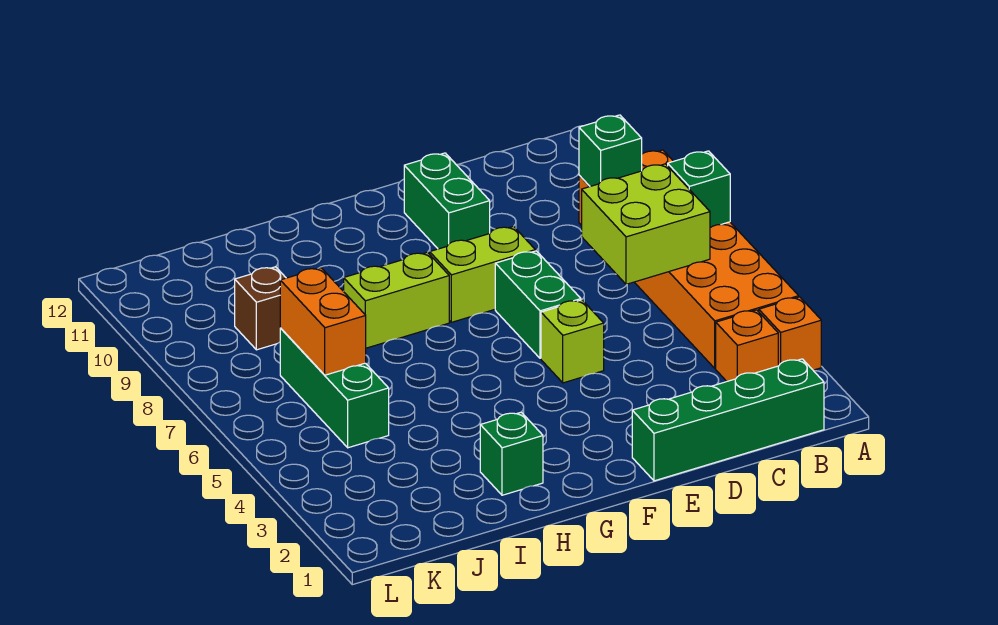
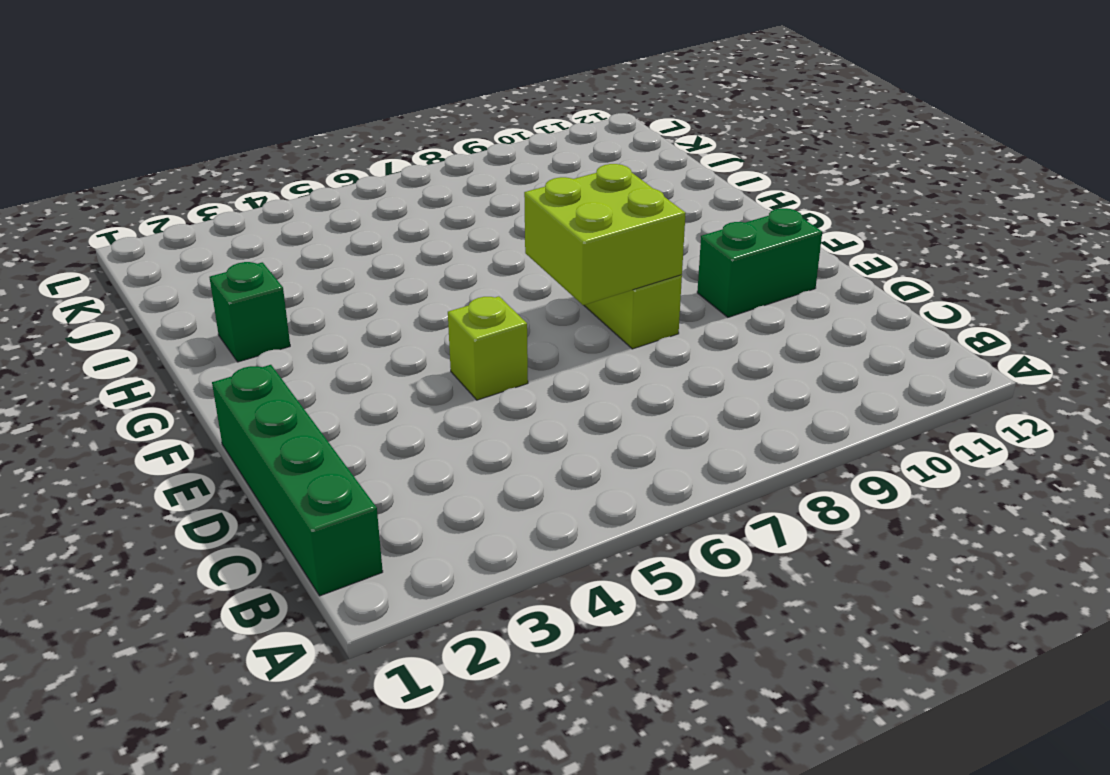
lime brick E7:F8 level 2 -> lime brick B6:C7 level 2
none -> orange brick A3 level 1
none -> orange brick A4:B9 level 1
none -> orange brick B3 level 1

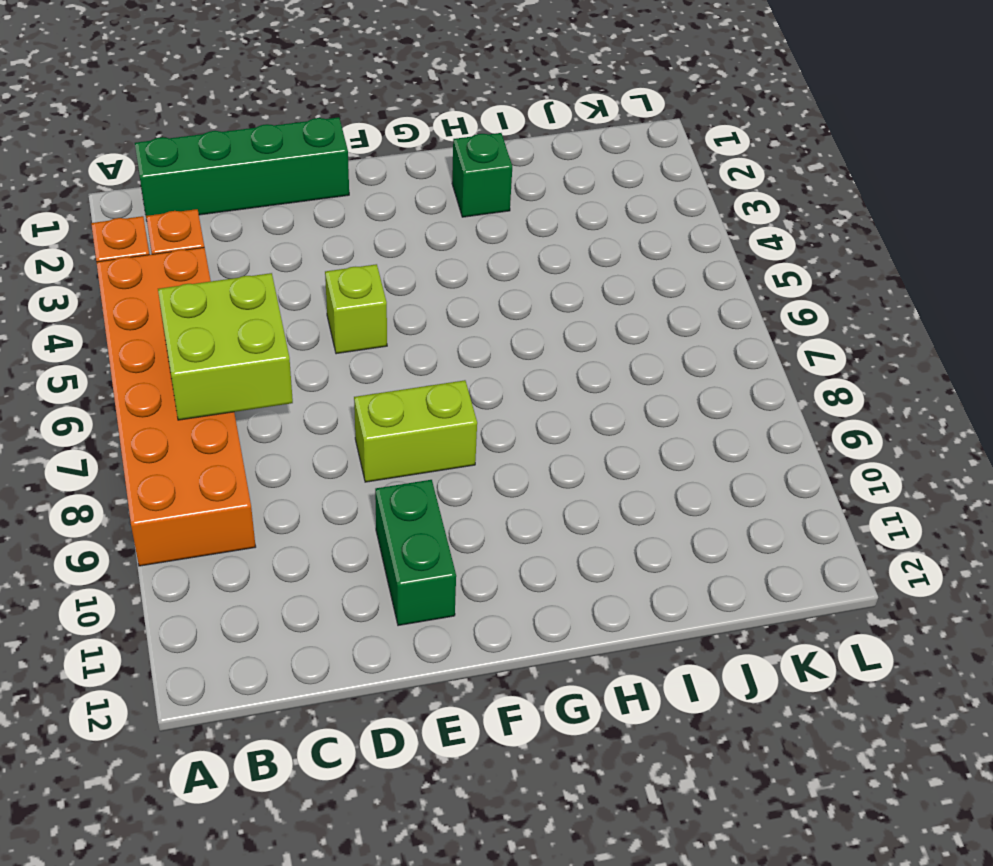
none -> green brick E6:E7 level 1
none -> lime brick G8:H8 level 1
none -> green brick J5:J7 level 1

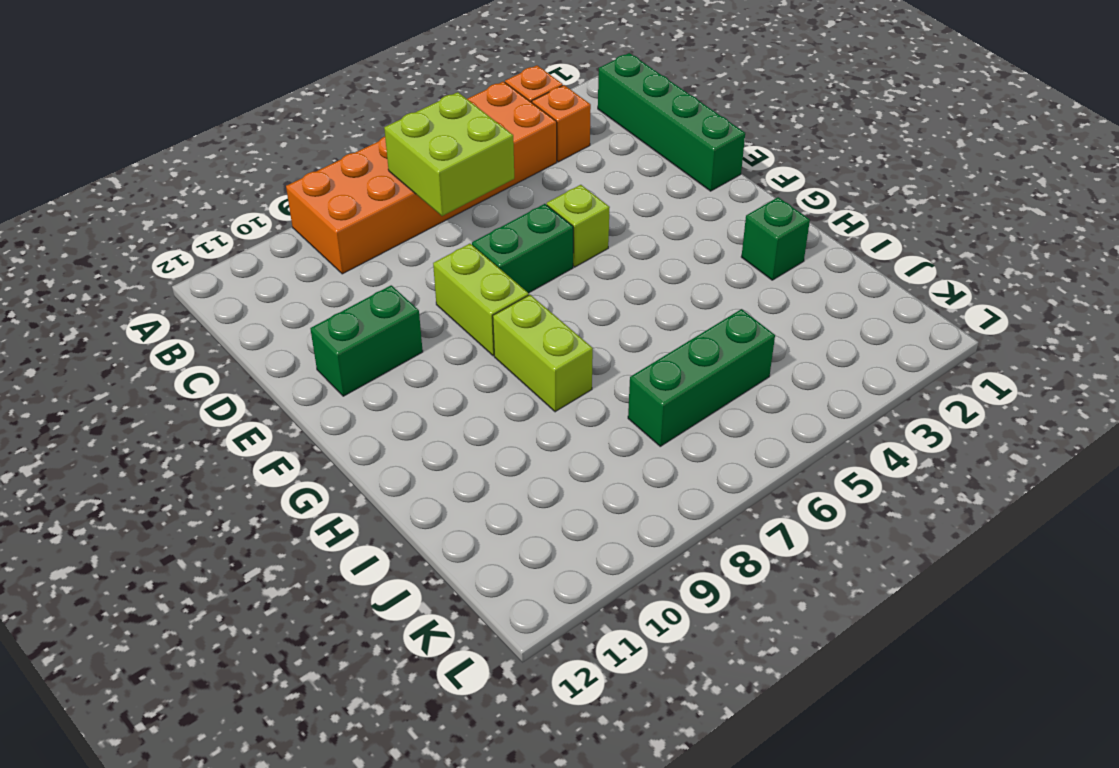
none -> brown brick J9 level 1
none -> green brick A7 level 2
none -> green brick B9 level 2

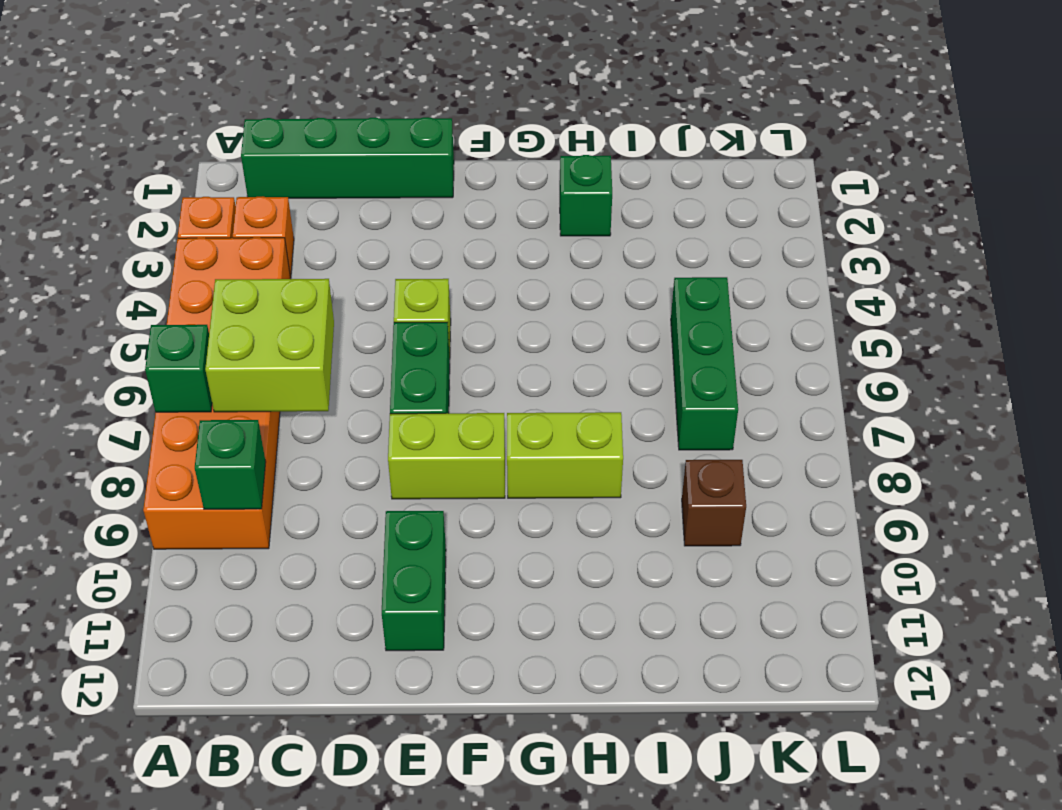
none -> orange brick J6:J7 level 2

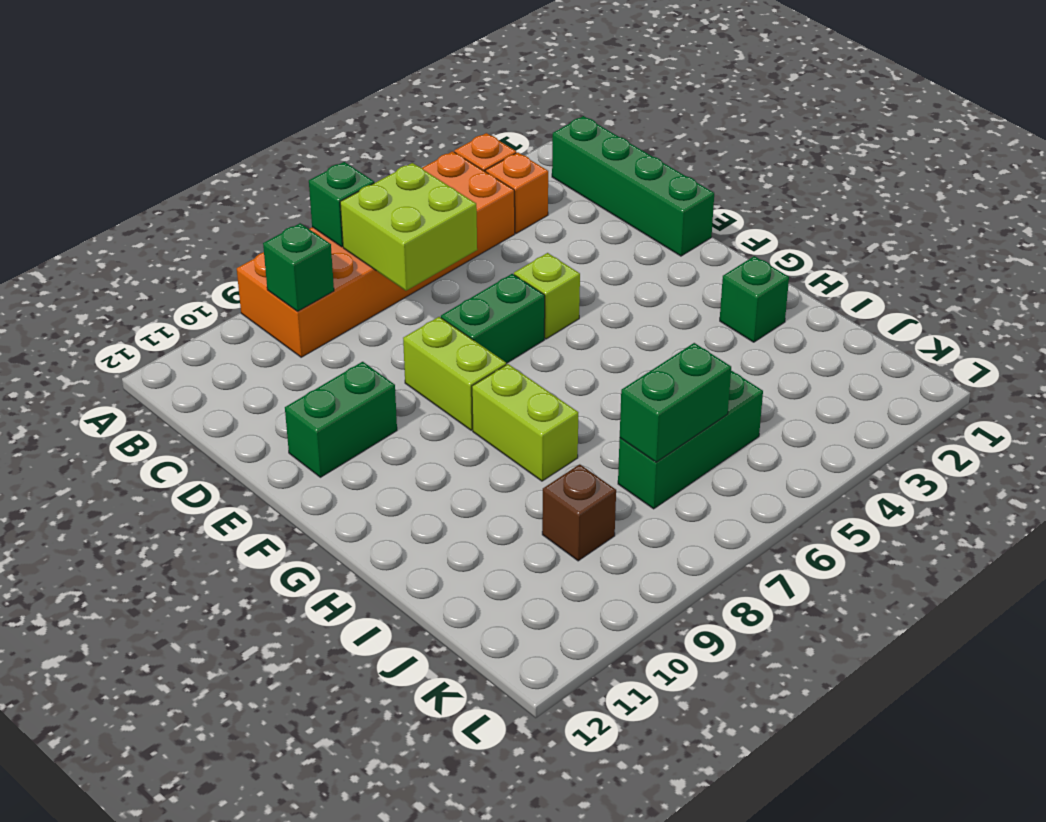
green brick J6:J7 level 2 -> orange brick J6:J7 level 2

